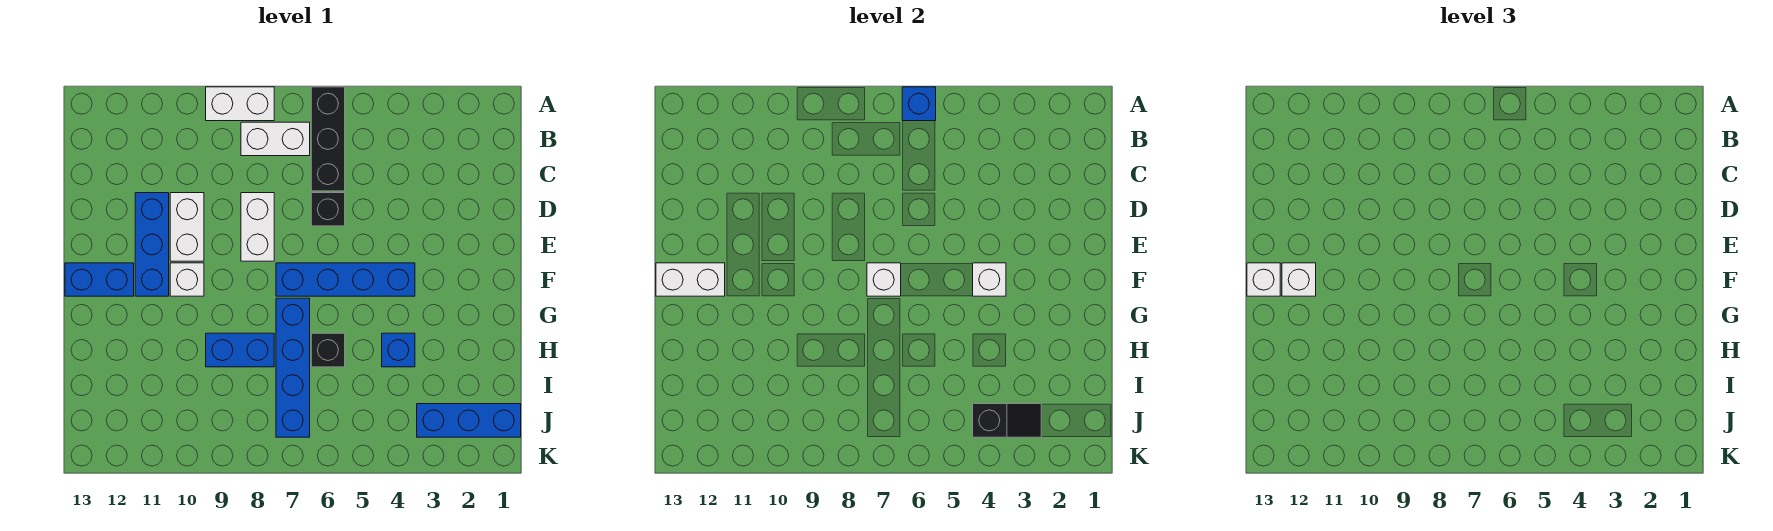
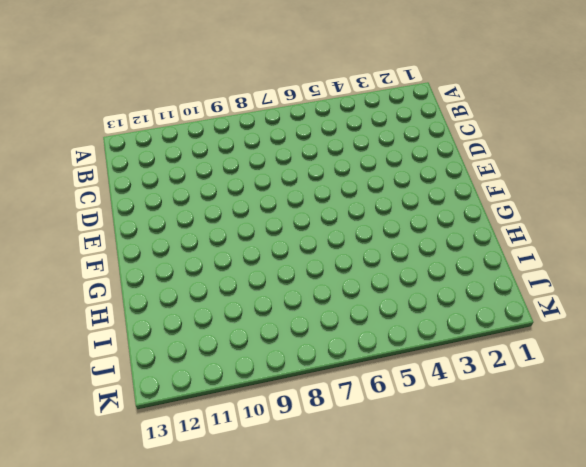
none -> black brick A6:C6 level 1
none -> white brick A8:A9 level 1
none -> white brick B7:B8 level 1

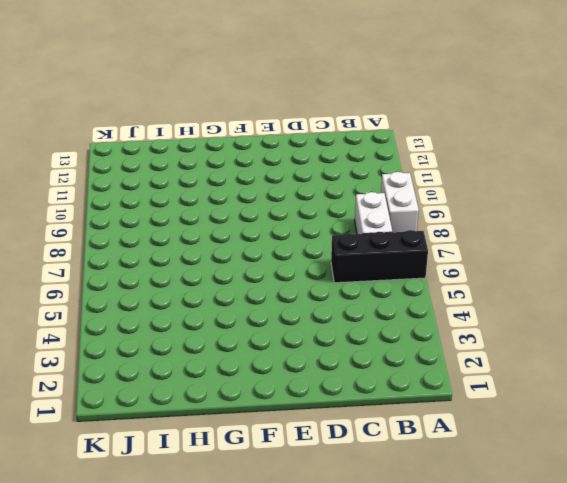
none -> black brick D6 level 1
none -> white brick D8:E8 level 1
none -> white brick D10:E10 level 1

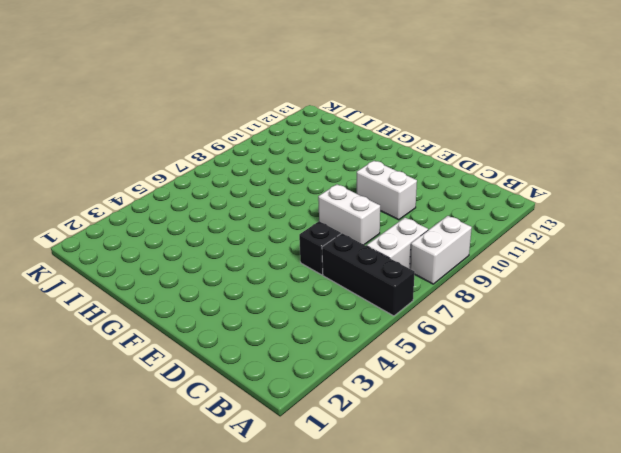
none -> blue brick D11:F11 level 1
none -> blue brick F4:F7 level 1
none -> white brick F10 level 1

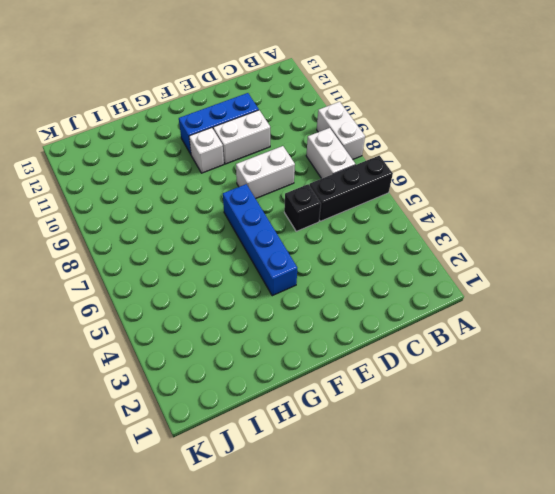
none -> blue brick F12:F13 level 1
none -> blue brick G7:J7 level 1
none -> blue brick H4 level 1

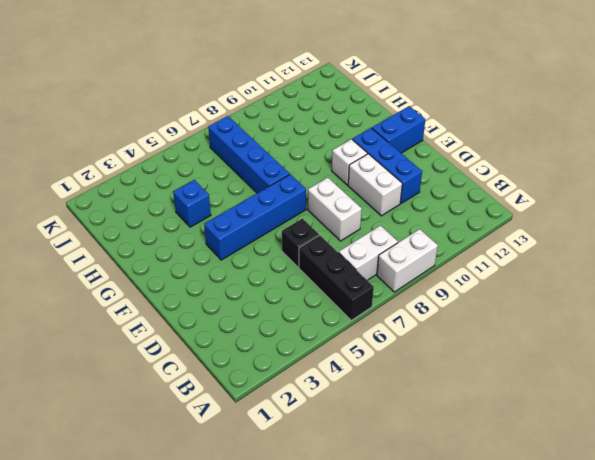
none -> black brick H6 level 1
none -> blue brick H8:H9 level 1
none -> blue brick J1:J3 level 1

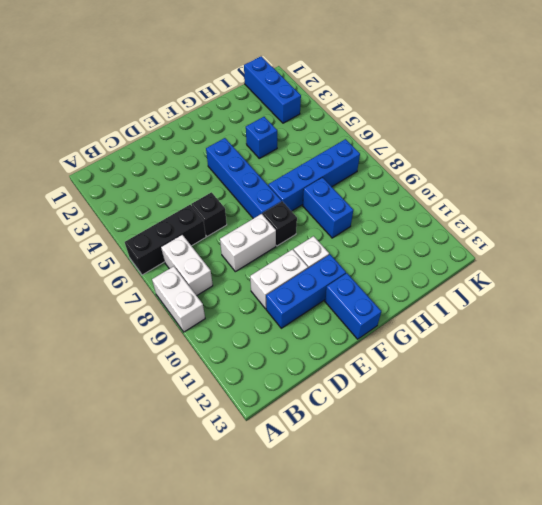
black brick F8 level 1 -> black brick H6 level 1
none -> blue brick A6 level 2
none -> white brick F4 level 2
none -> white brick F7 level 2

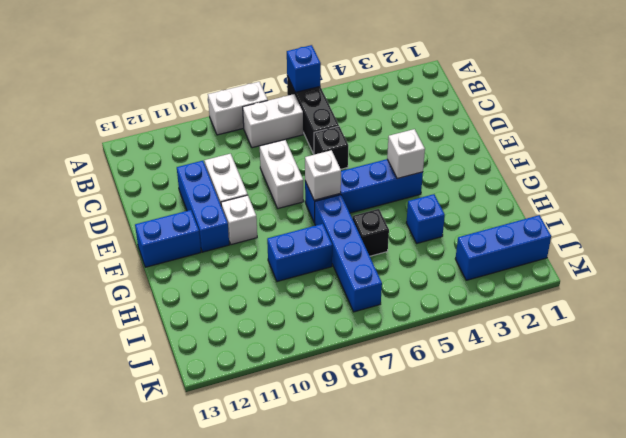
none -> white brick F12:F13 level 2
none -> black slope J3:J4 level 2 top 4
none -> white brick F12 level 3

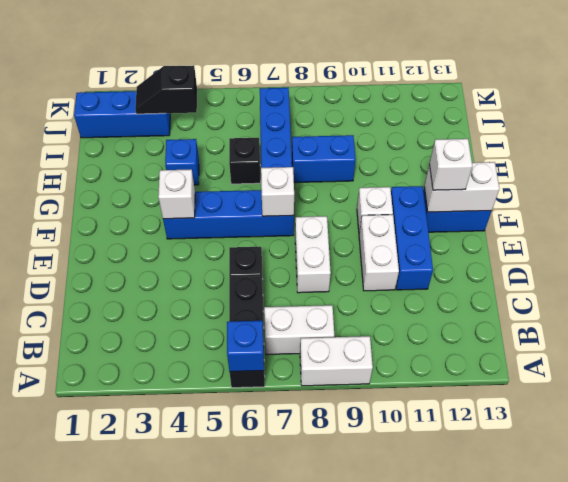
none -> white brick F13 level 3

